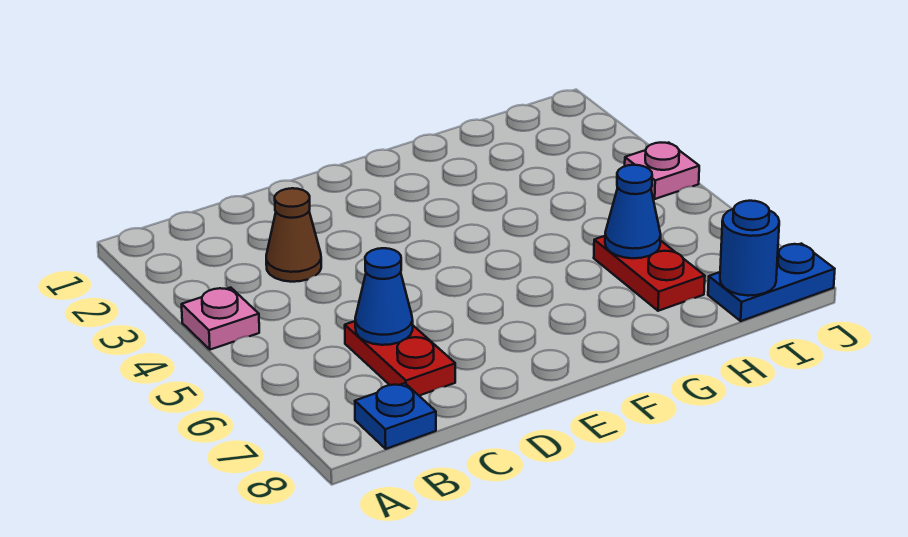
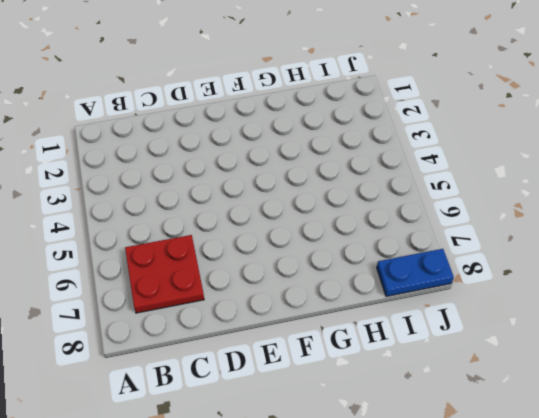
red plate B6:C7 level 1 -> red plate C6:C7 level 1
none -> pink plate A4 level 1
none -> blue plate B8 level 1

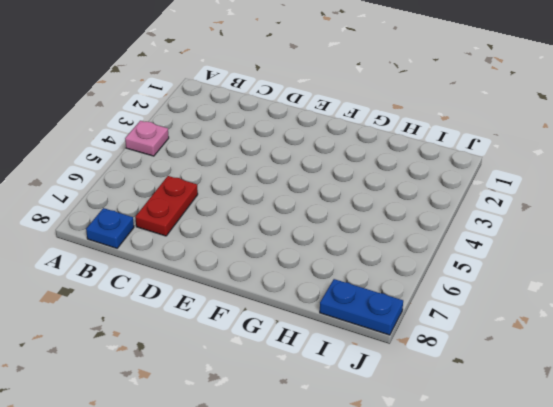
none -> brown cone C3 level 1
none -> red plate H6:H7 level 1

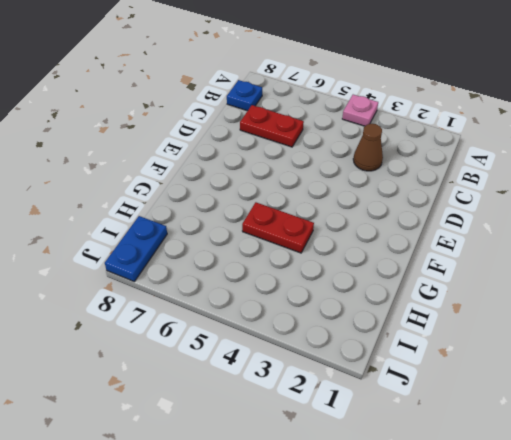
red plate G4:G5 level 1 -> red plate H6:H7 level 1
none -> pink plate J4 level 1
none -> blue cone C6 level 2

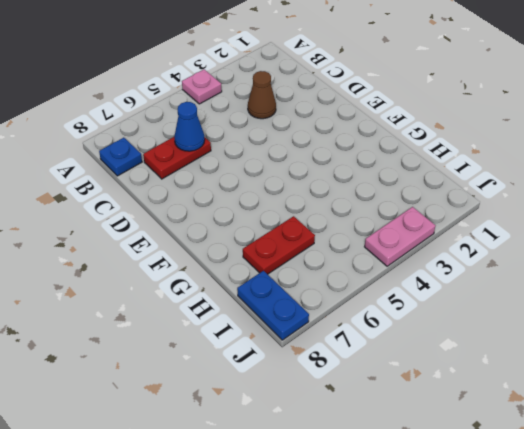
pink plate J3:J4 level 1 -> pink plate J4 level 1
none -> blue cone H6 level 2
none -> blue round brick I8 level 2

